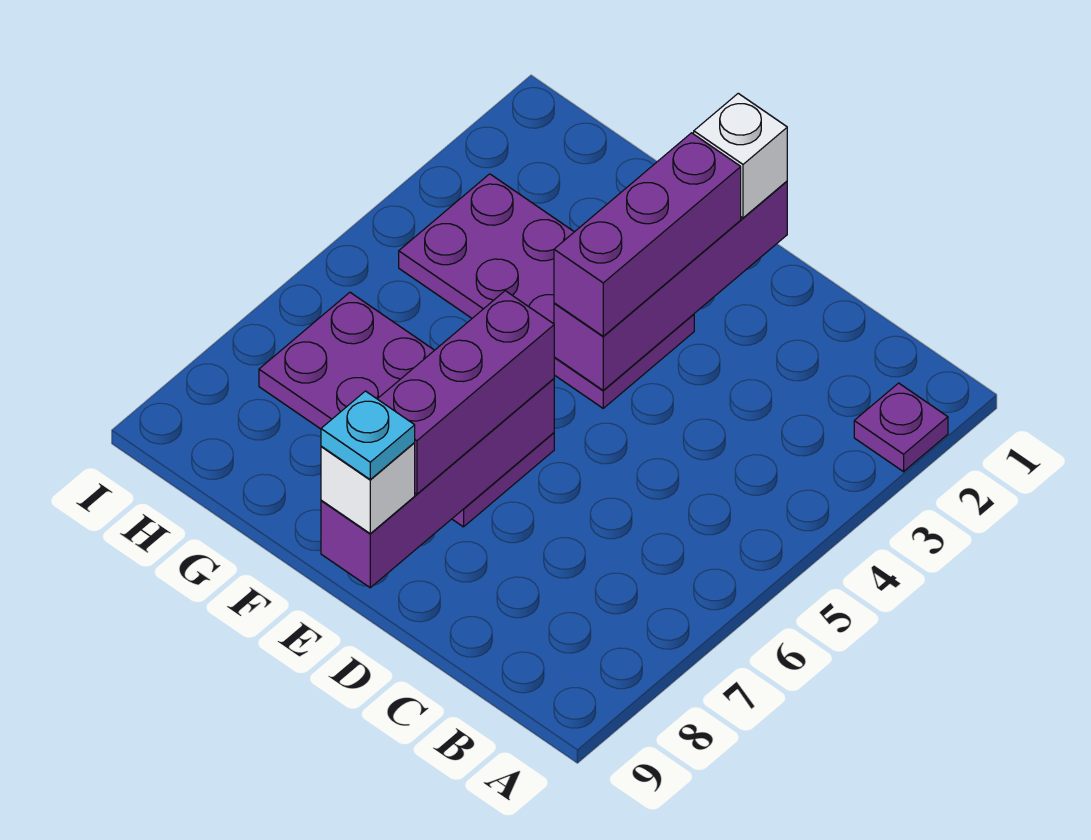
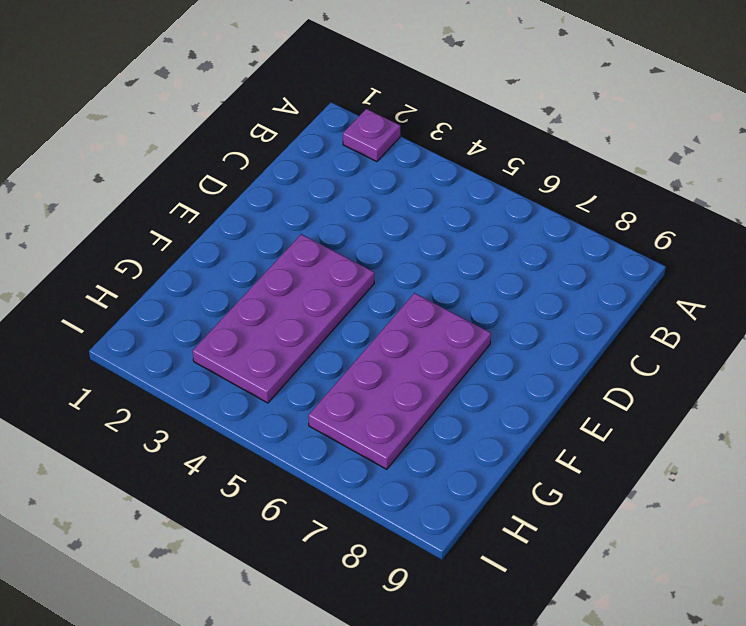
none -> purple brick E1:E4 level 2
none -> purple brick E6:E9 level 2

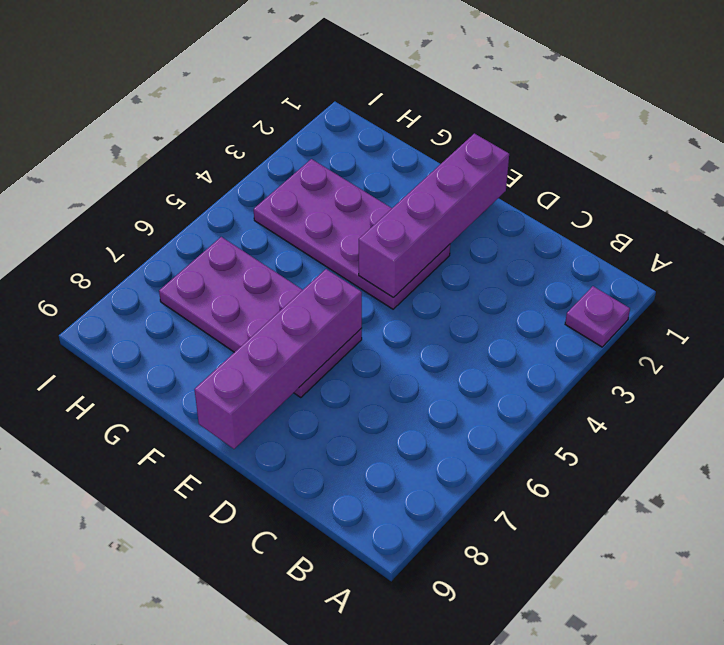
none -> white brick E1 level 3
none -> purple brick E2:E4 level 3

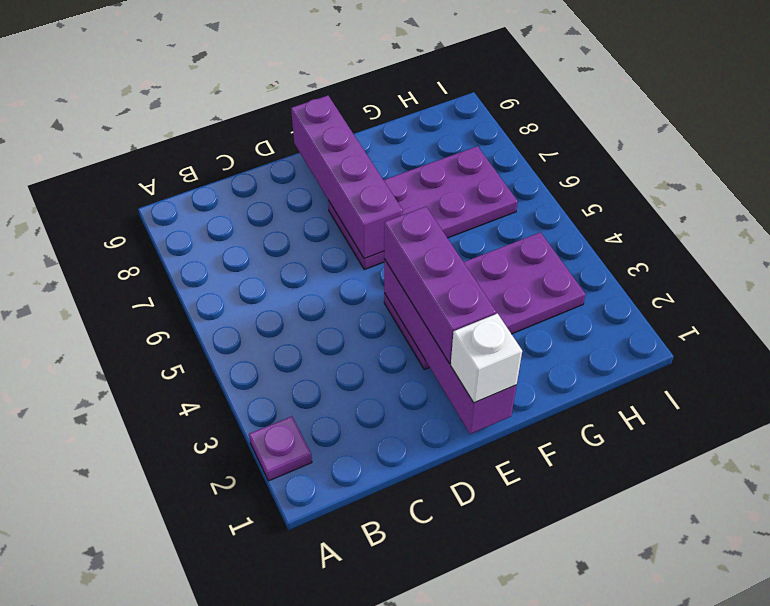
none -> purple brick E6:E8 level 3
none -> white brick E9 level 3

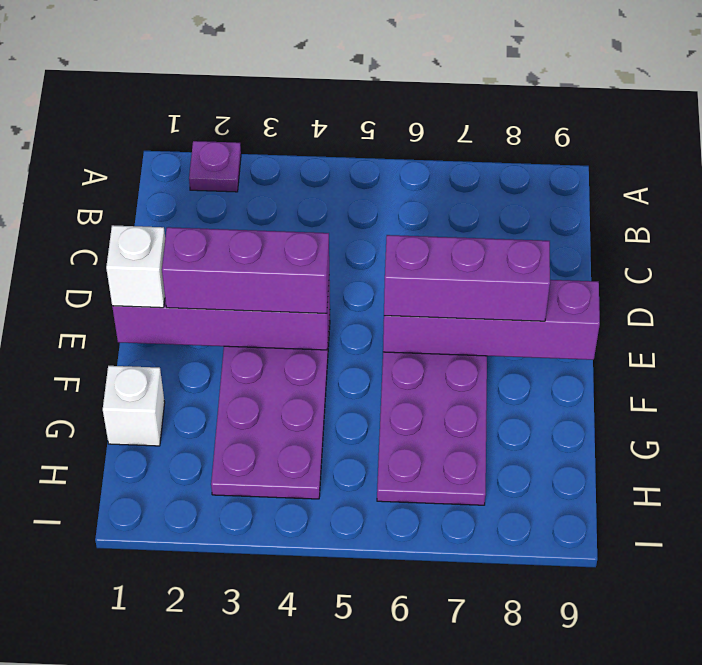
white brick G1 level 1 -> white brick E9 level 3
none -> cyan plate E9 level 4

